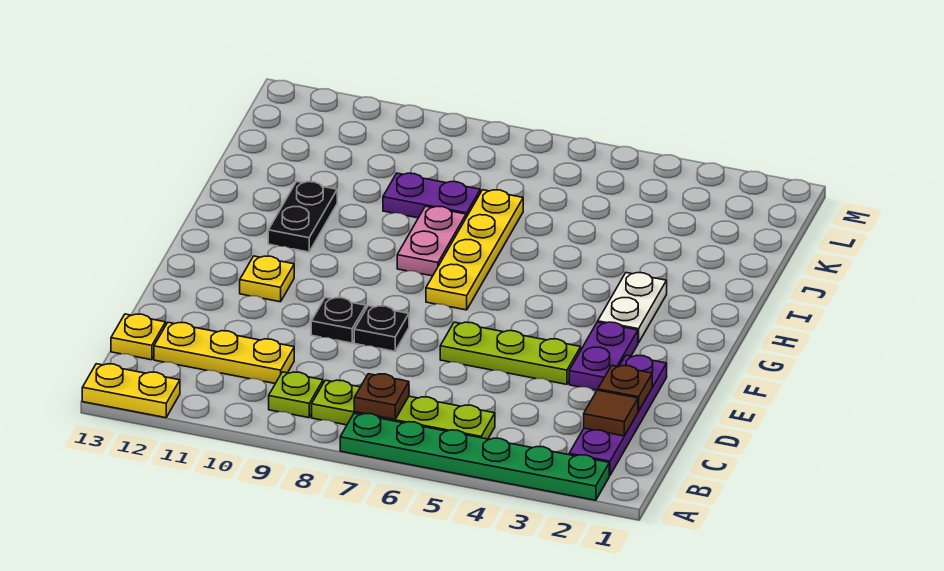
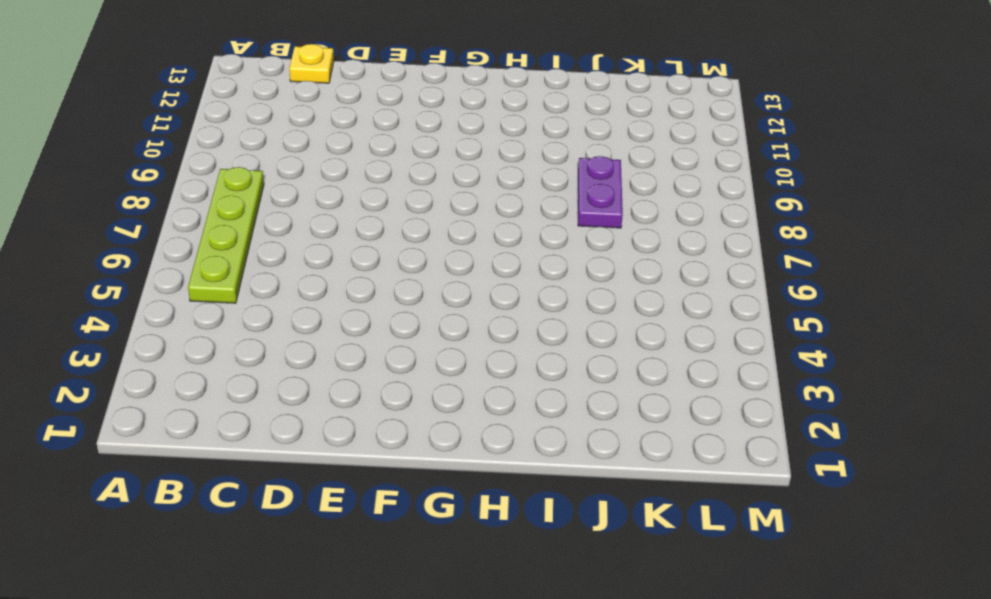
none -> green plate A2:A7 level 1
none -> yellow plate A12:A13 level 1
none -> purple plate B2:E2 level 1

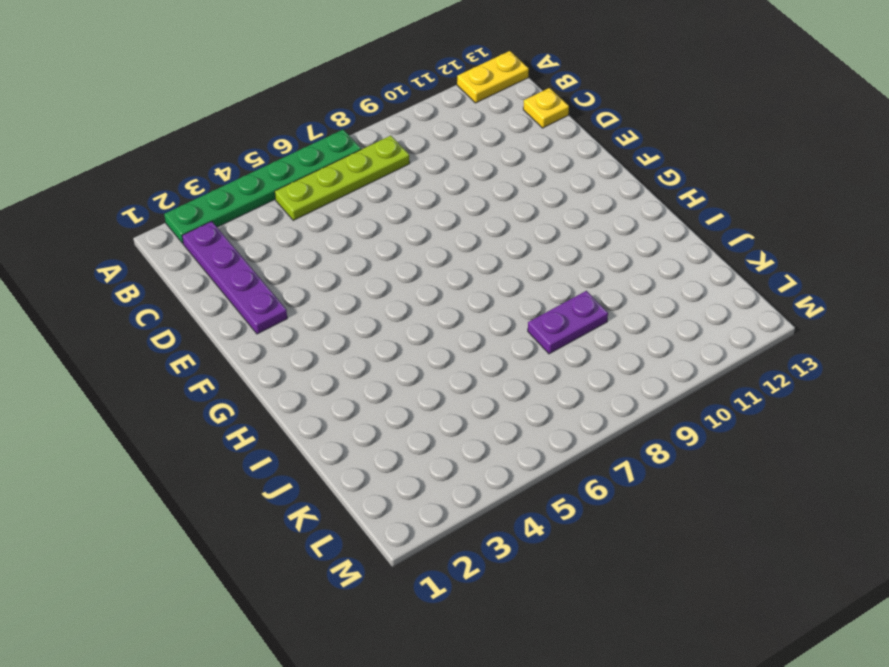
none -> lime plate B9 level 1
none -> yellow plate C10:C12 level 1
none -> purple plate E3:F3 level 1

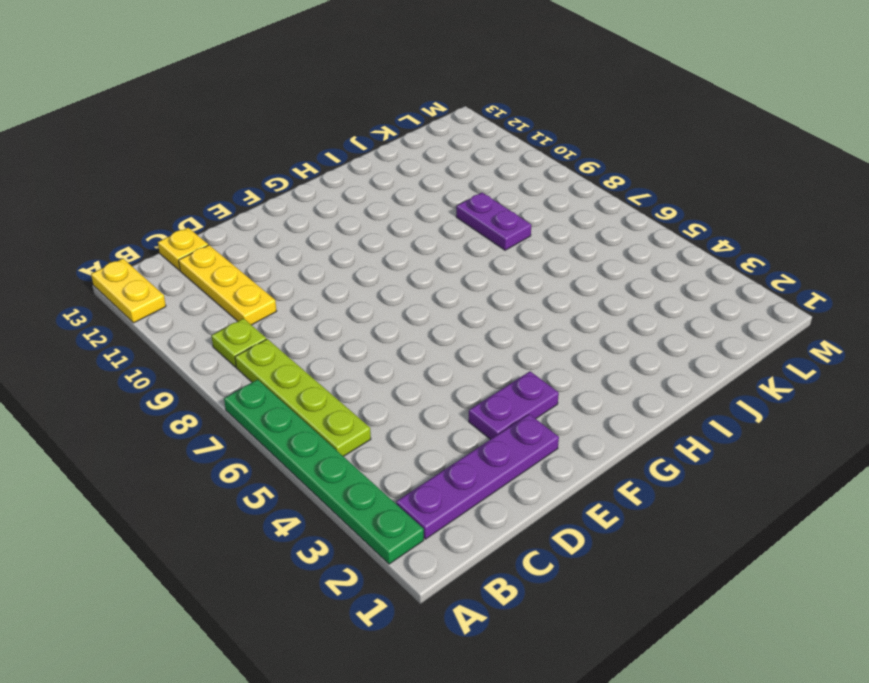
none -> lime plate E4:E6 level 1
none -> black plate E8 level 1
none -> black plate E9 level 1

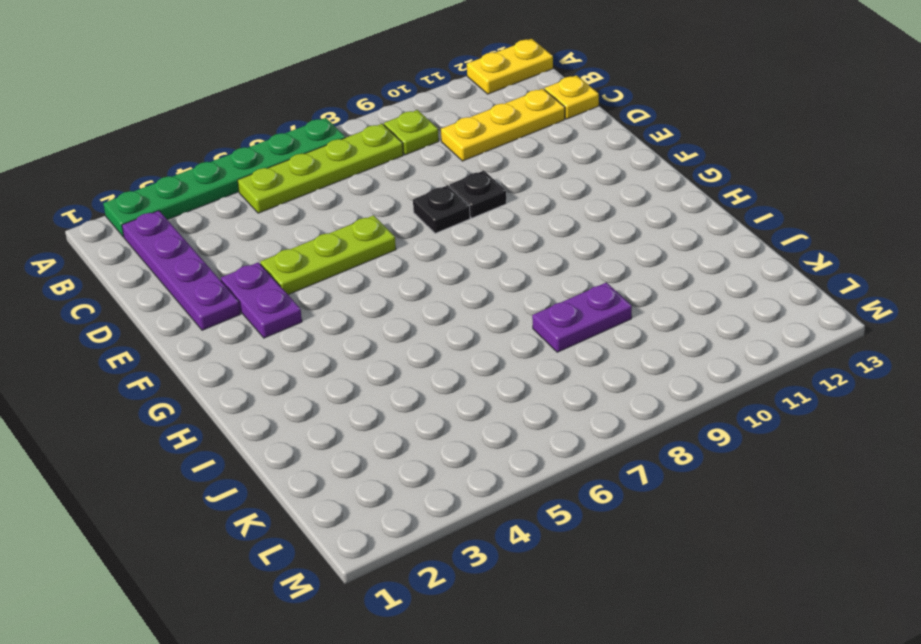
none -> yellow plate F11 level 1
none -> white plate G3:H3 level 1
none -> yellow plate G7:J7 level 1

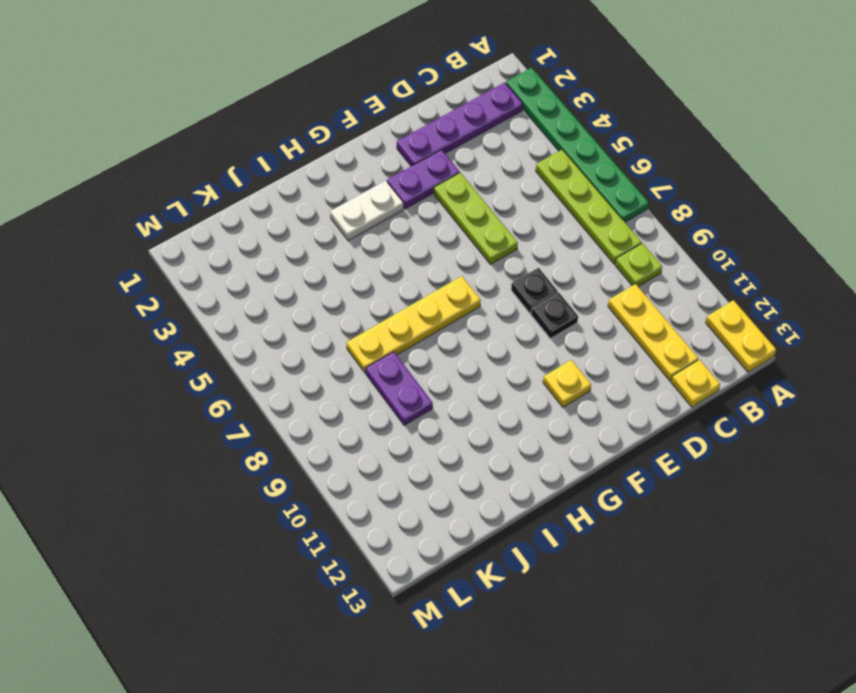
none -> pink plate H8:I8 level 1
none -> black plate H11:I11 level 1
none -> brown plate B7 level 2

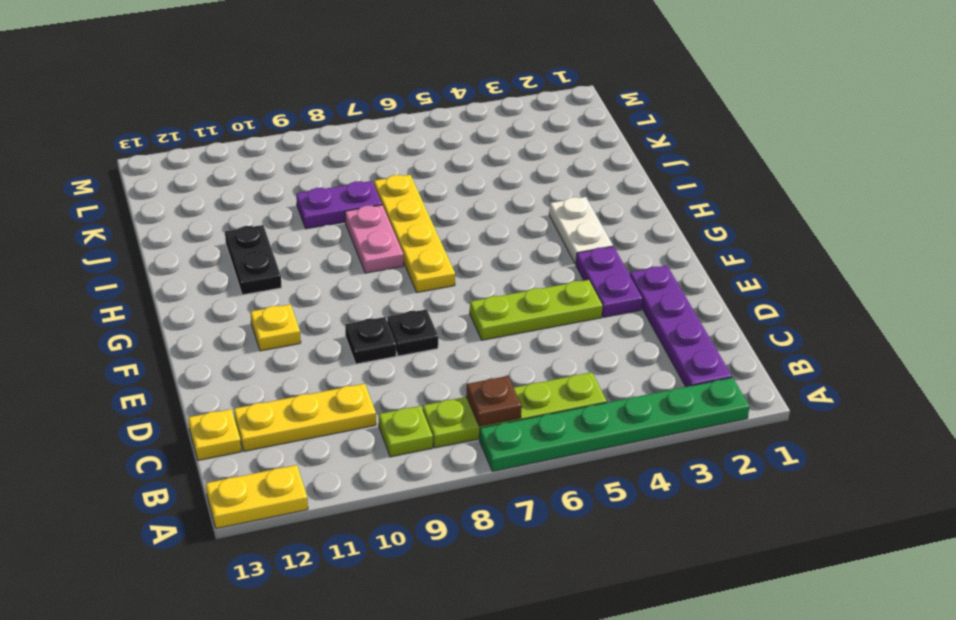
none -> brown tile C2 level 2
none -> brown plate D2 level 2

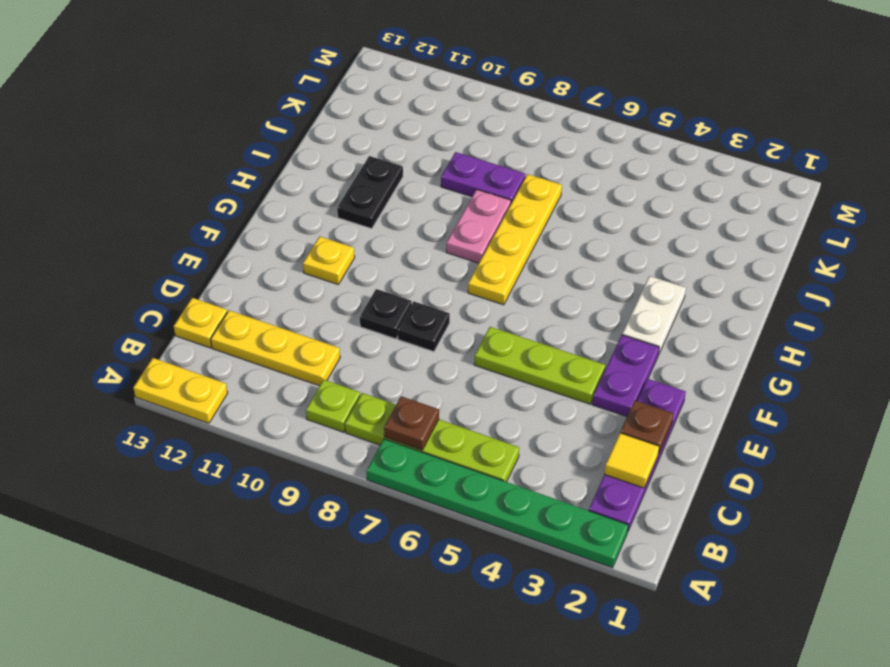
yellow tile C2 level 2 -> brown tile C2 level 2

